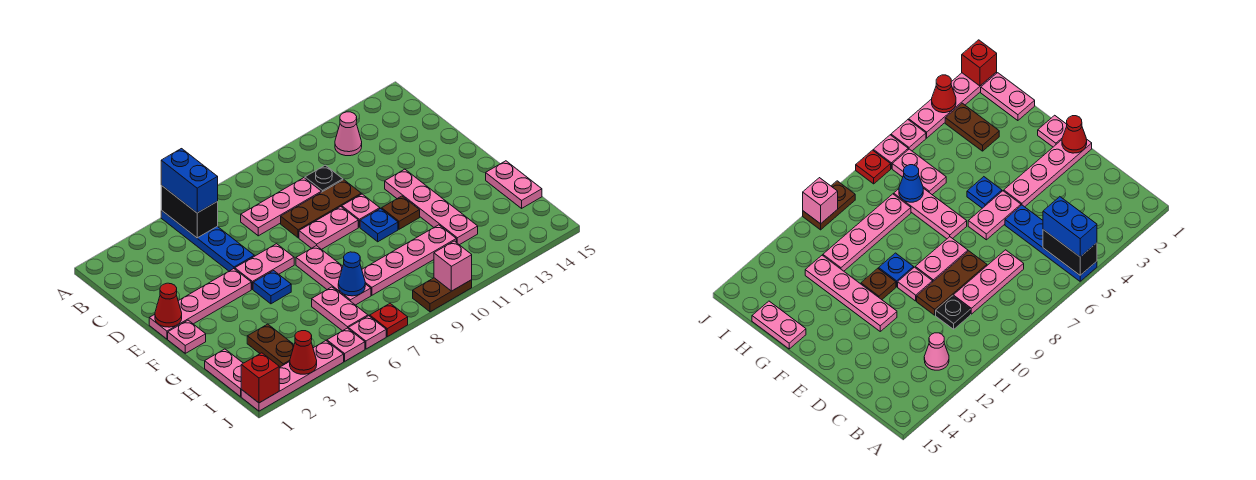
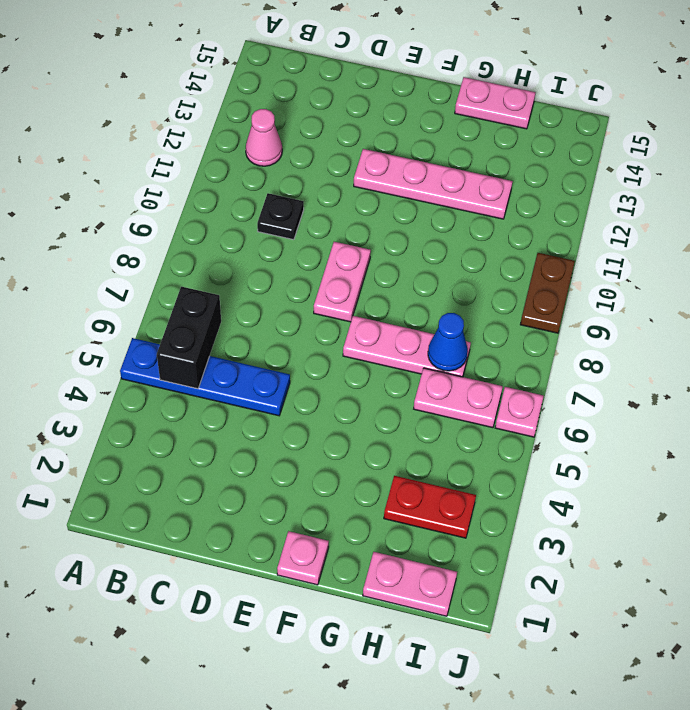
black brick B5:B6 level 2 -> black brick A5:B5 level 2
red plate H3:I3 level 1 -> brown plate H3:I3 level 1
none -> pink plate C7:C9 level 1
none -> brown plate D8:D10 level 1
none -> pink plate E1:E4 level 1
none -> pink plate E5:E6 level 1

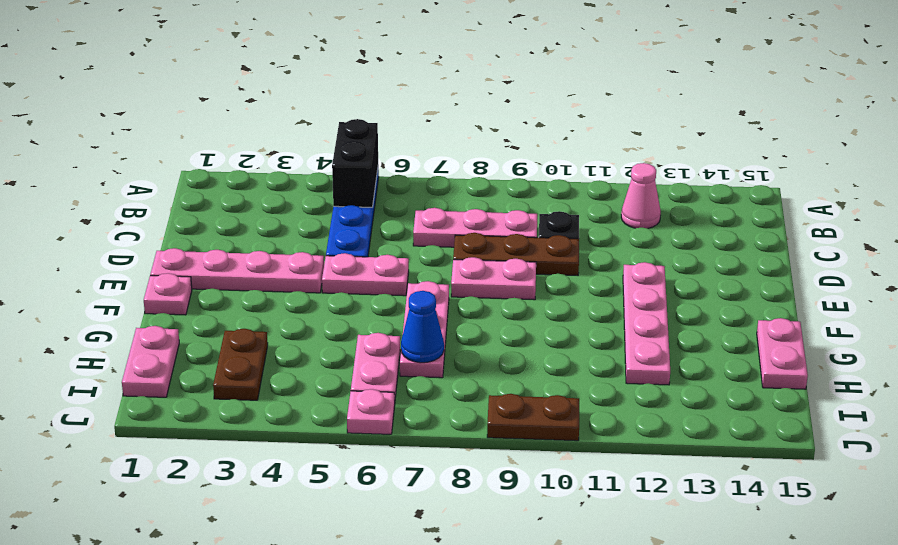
none -> pink plate E10 level 1
none -> blue plate F5 level 1
none -> blue plate F10 level 1
none -> brown plate F11 level 1

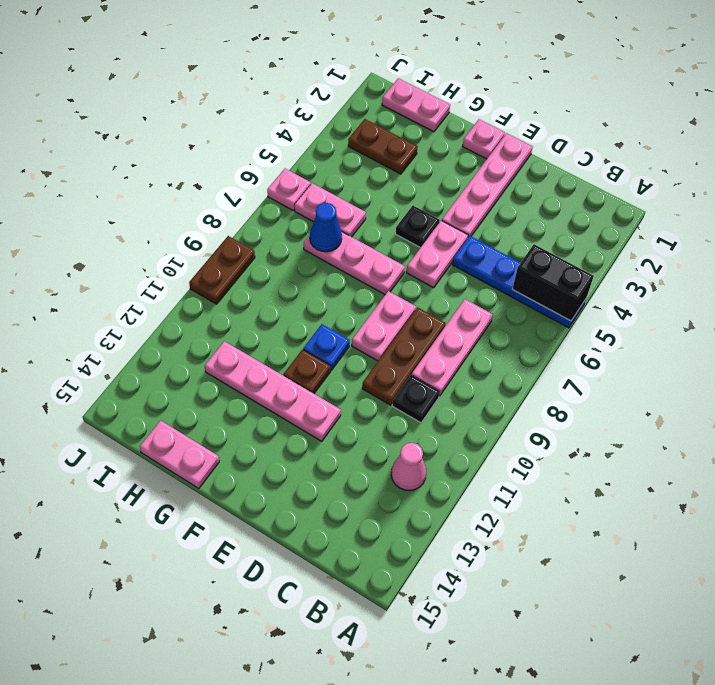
black plate F5 level 1 -> blue plate F5 level 1
none -> pink plate E10 level 1
none -> pink plate H8:H11 level 1
none -> pink plate J1:J4 level 1
none -> pink plate J5 level 1

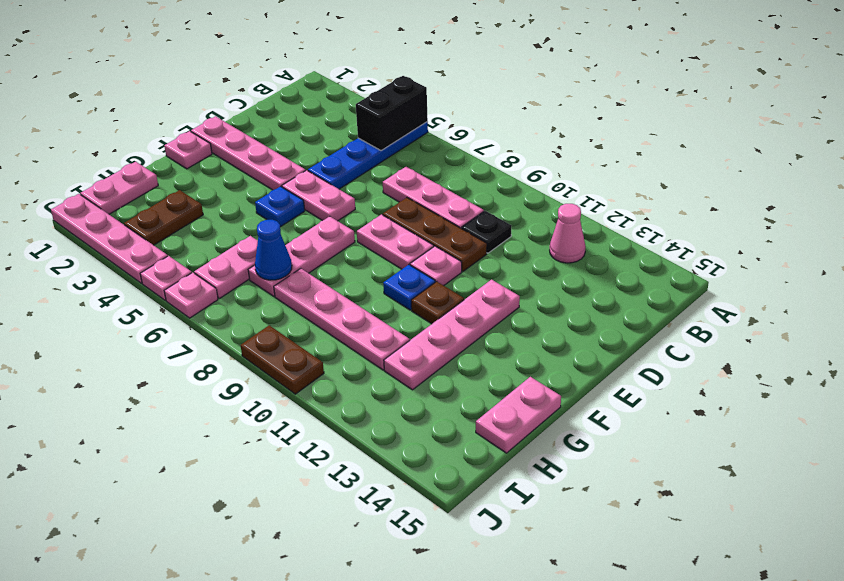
none -> red plate J7 level 1
none -> red cone E1 level 2
none -> red brick J1 level 2
none -> red cone J3 level 2

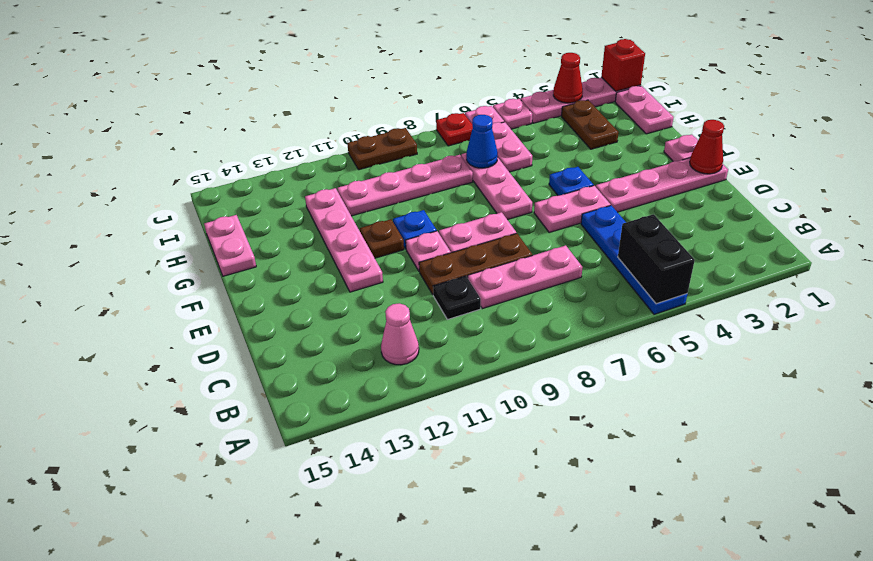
none -> pink brick J10 level 2
none -> blue brick A5:B5 level 3

